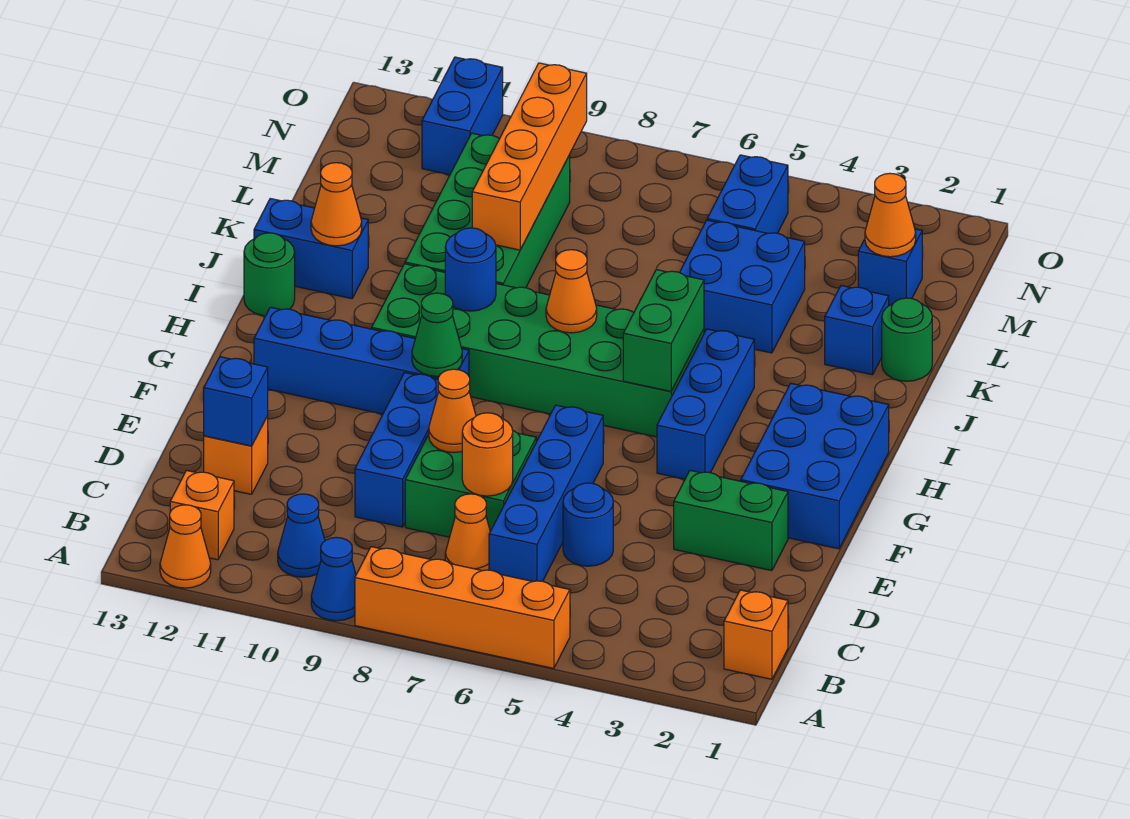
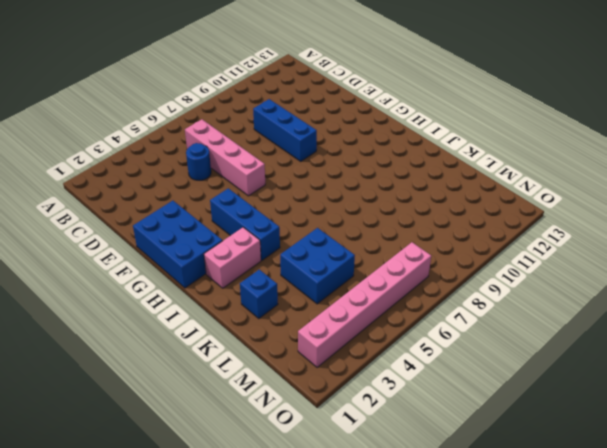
pink brick C6:F6 level 1 -> blue brick C6:F6 level 1
pink brick I2:I3 level 1 -> none
pink brick N2:N7 level 1 -> blue brick M5:N5 level 1
none -> orange brick A5:A8 level 1
none -> blue cone A9 level 1
none -> orange cone A12 level 1
none -> orange brick B1 level 1

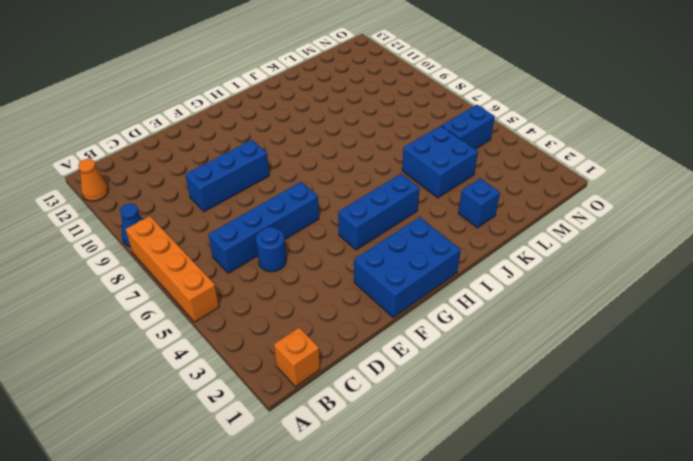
none -> blue cone B10 level 1
none -> orange brick B12 level 1
none -> orange cone C7 level 1
none -> green brick D7:E8 level 1

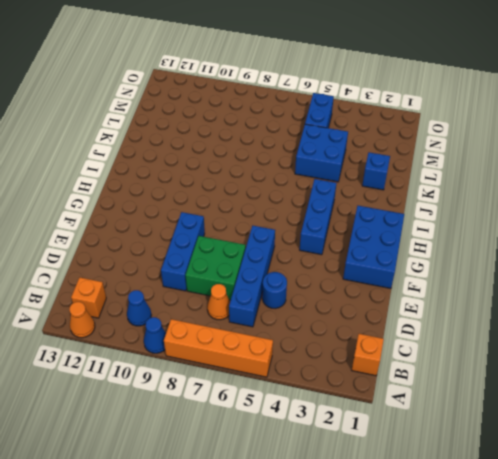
none -> orange brick D12 level 1
none -> green brick E2:E3 level 1
none -> blue brick G9:G12 level 1
none -> green brick H5:I10 level 1

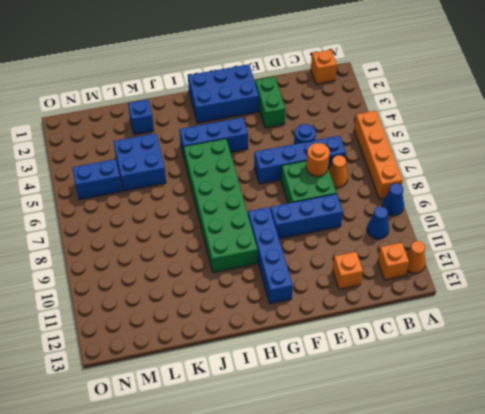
none -> green round brick I13 level 1
none -> green brick J9:M10 level 1
none -> blue brick J12:J13 level 1
none -> green round brick K1 level 1

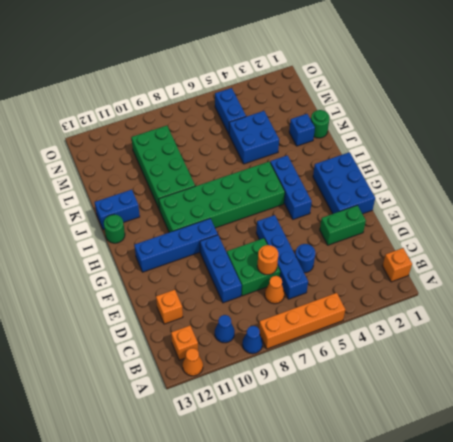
none -> blue brick M2 level 1
none -> blue brick N11:O11 level 1
none -> blue brick D12 level 2
none -> orange cone E8 level 2

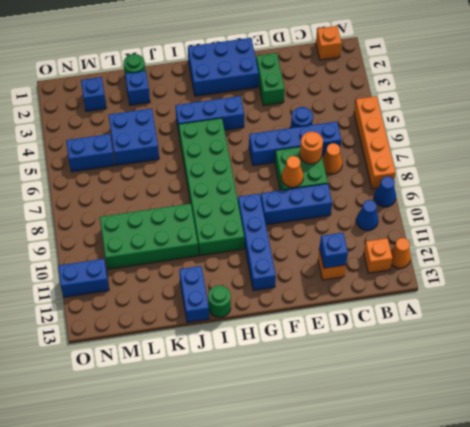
none -> green cone G9 level 2
none -> green brick H5:I5 level 2
none -> orange cone I7 level 2
none -> blue round brick I9 level 2

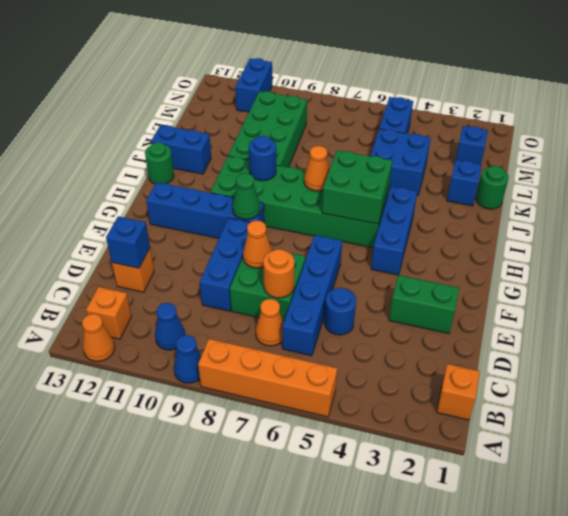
green brick H5:I6 level 2 -> green brick H5:I5 level 2
none -> blue brick F1:H2 level 1
none -> orange cone J12 level 2
none -> orange brick K9:N9 level 2
none -> orange cone M2 level 2

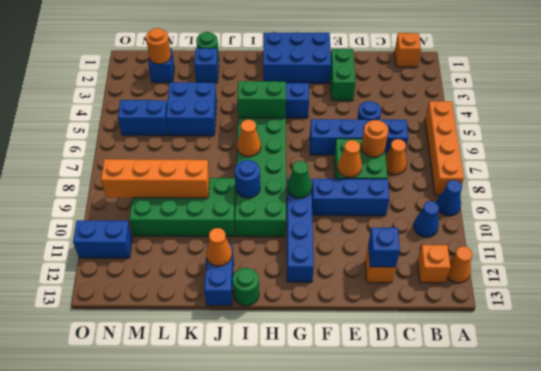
orange round brick M2 level 2 -> orange cone M2 level 2

